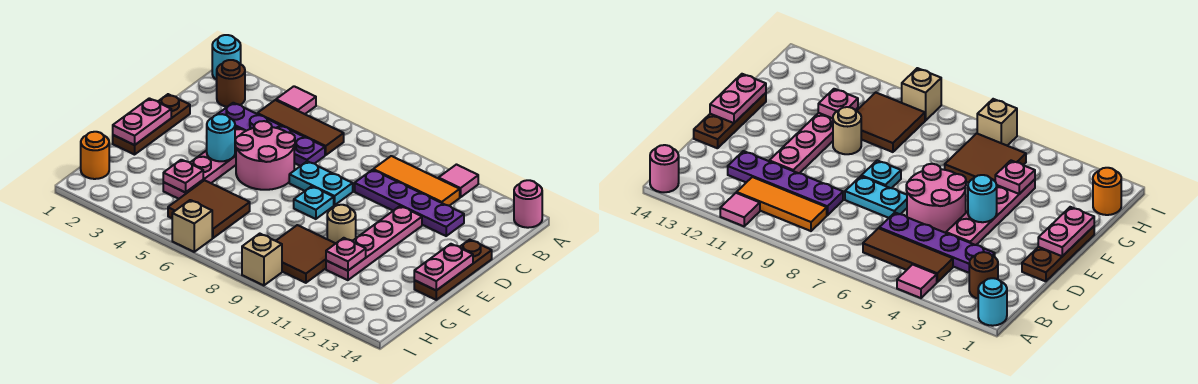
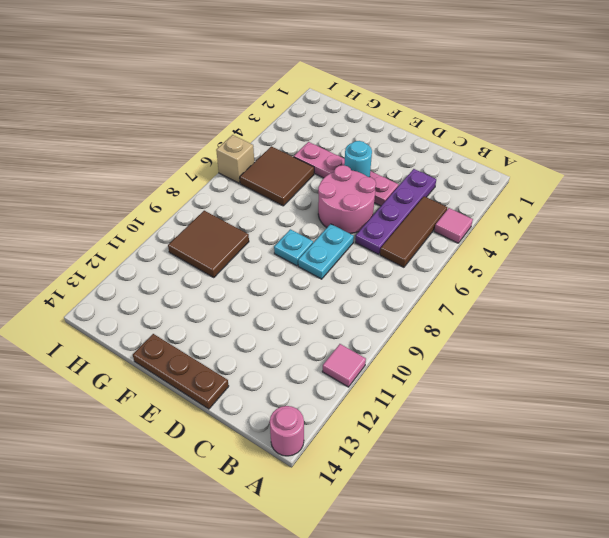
none -> cyan round brick A1 level 1
none -> brown round brick B2 level 1
none -> orange tile B9:B11 level 1

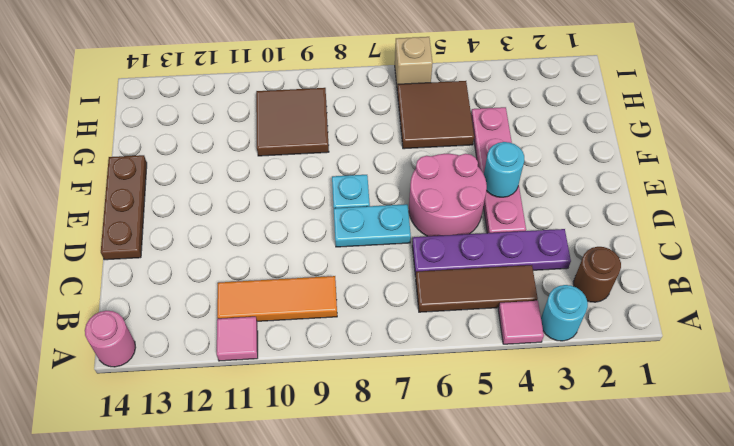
cyan round brick A3 level 1 -> cyan round brick A1 level 1
none -> purple plate C9:C12 level 1
none -> brown plate D1:F1 level 1
none -> pink plate D11:G11 level 1

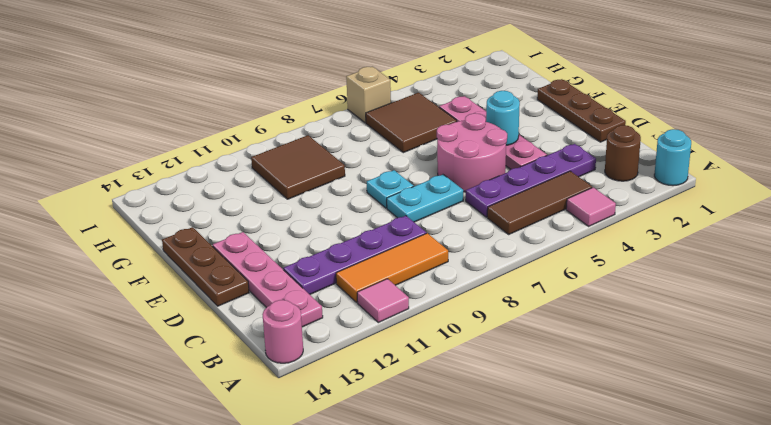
pink plate B13:E13 level 1 -> pink plate D11:G11 level 1
none -> tan round brick F10 level 1
none -> orange round brick H1 level 1
none -> tan brick I9 level 1

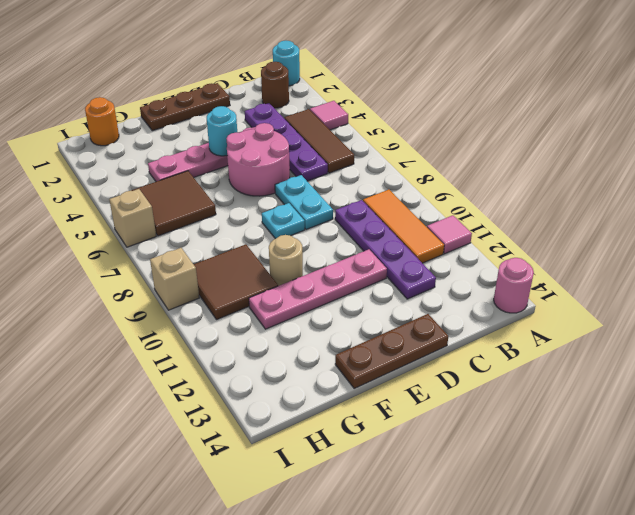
none -> pink plate E1:F1 level 2
none -> pink plate E14:F14 level 2
none -> pink plate G4 level 2

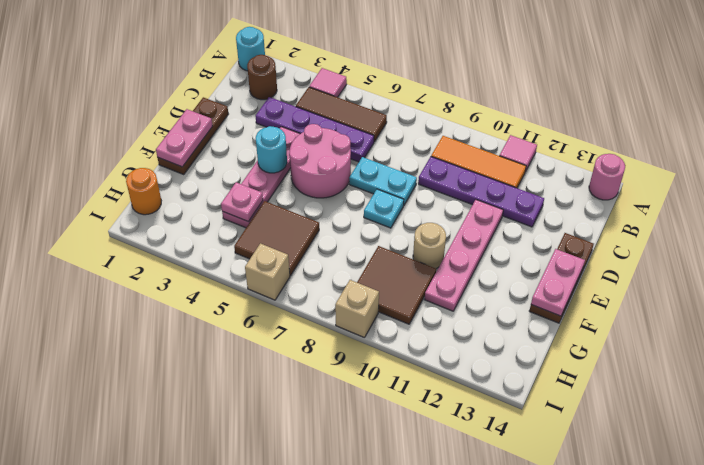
none -> pink plate G11 level 2

